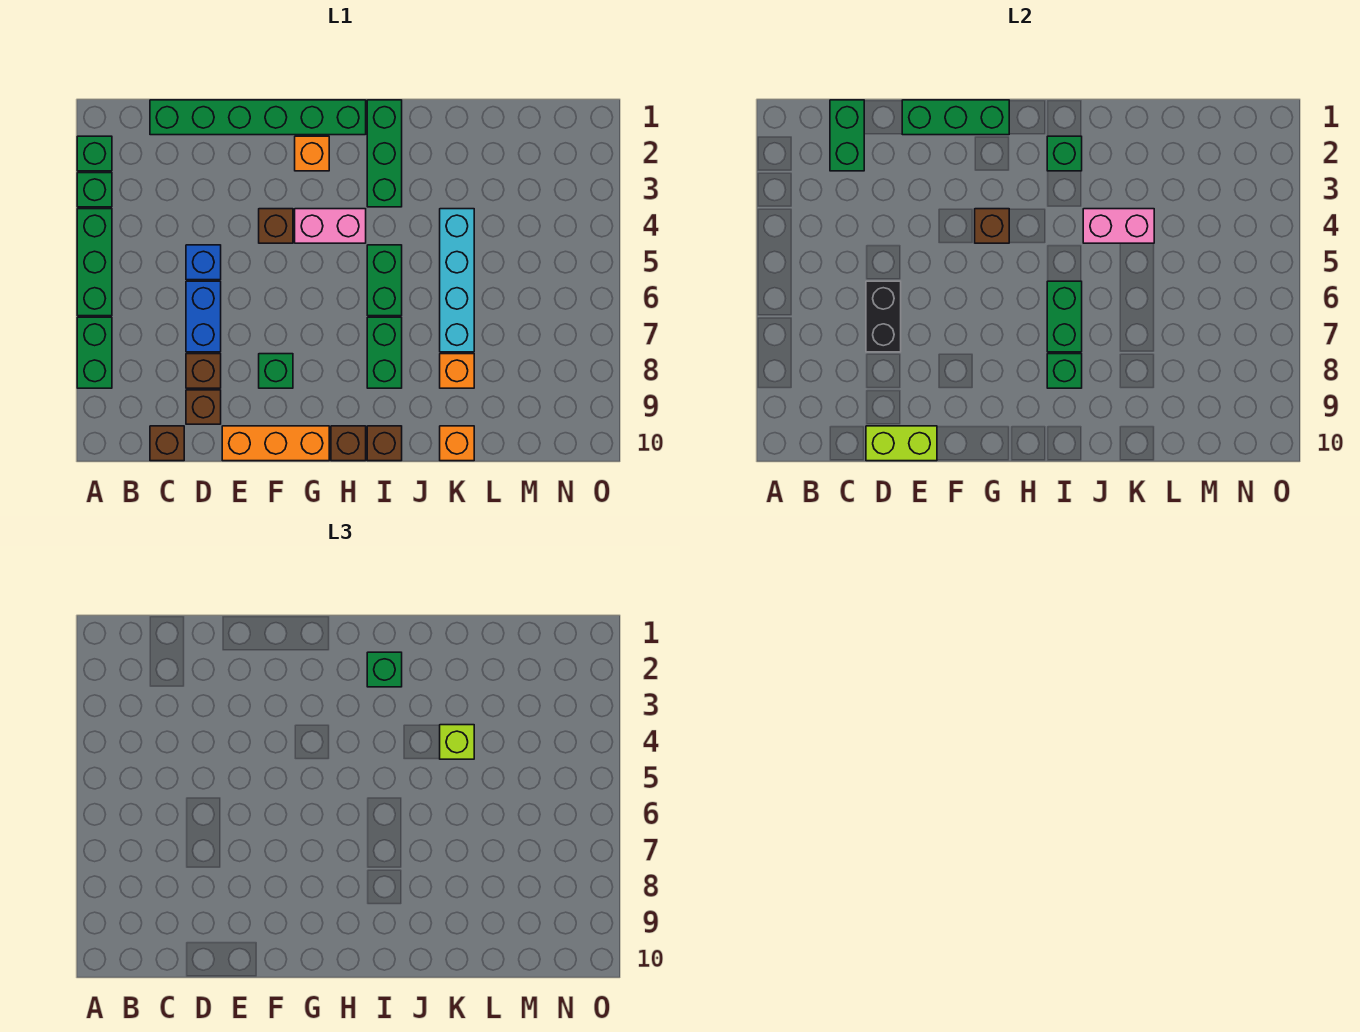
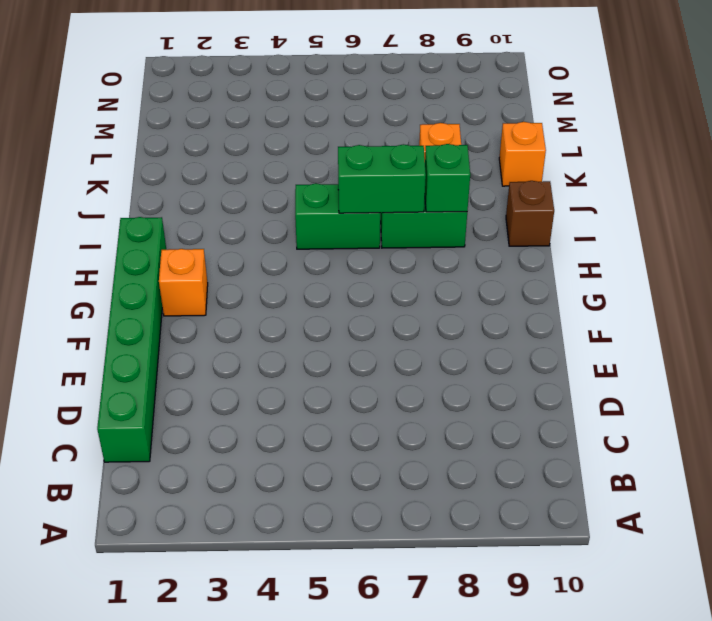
none -> green brick A2 level 1
none -> green brick A3 level 1
none -> green brick A4:A6 level 1
none -> green brick A7:A8 level 1

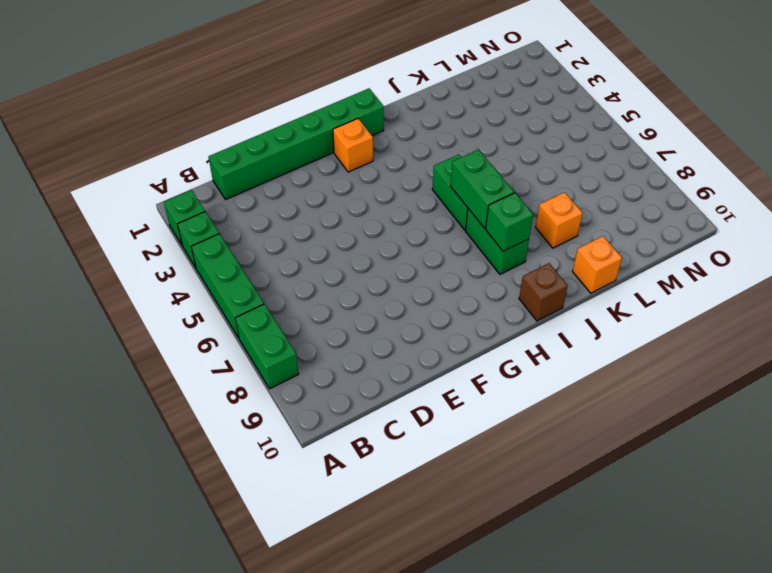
none -> brown brick C10 level 1
none -> blue brick D5 level 1
none -> blue brick D6:D7 level 1
none -> brown brick D8 level 1

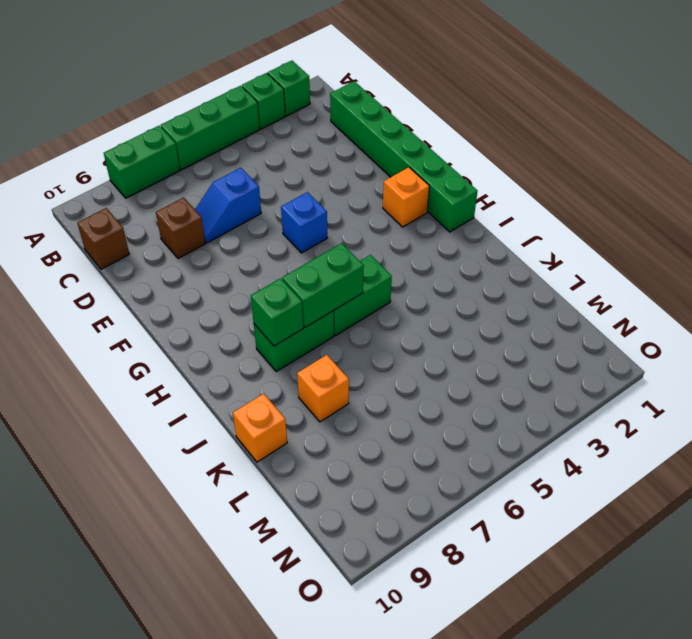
blue slope D6:D7 level 1 top 6 -> blue brick D6:D7 level 1
blue brick F5 level 1 -> blue brick D5 level 1
none -> brown brick D9 level 1
none -> orange brick E10:G10 level 1
none -> brown brick F4 level 1
none -> green brick F8 level 1

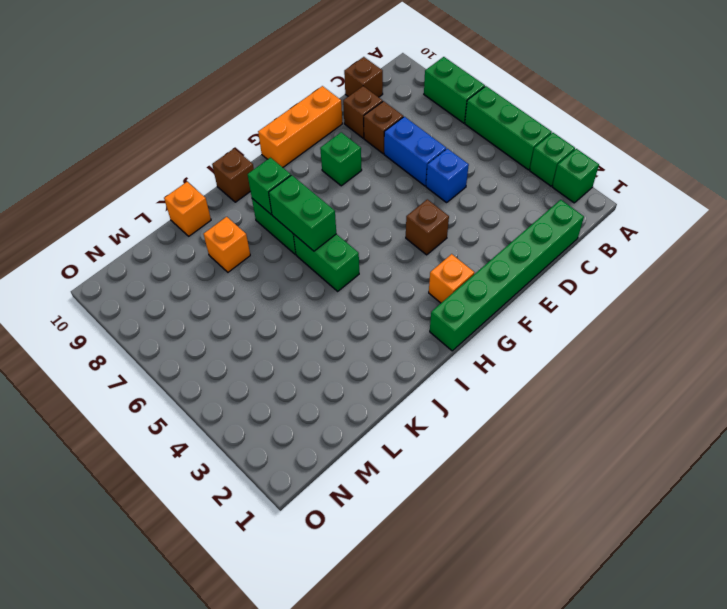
none -> pink brick G4:H4 level 1
none -> brown brick H10 level 1
none -> green brick I1:I3 level 1
none -> cyan brick K4:K7 level 1

